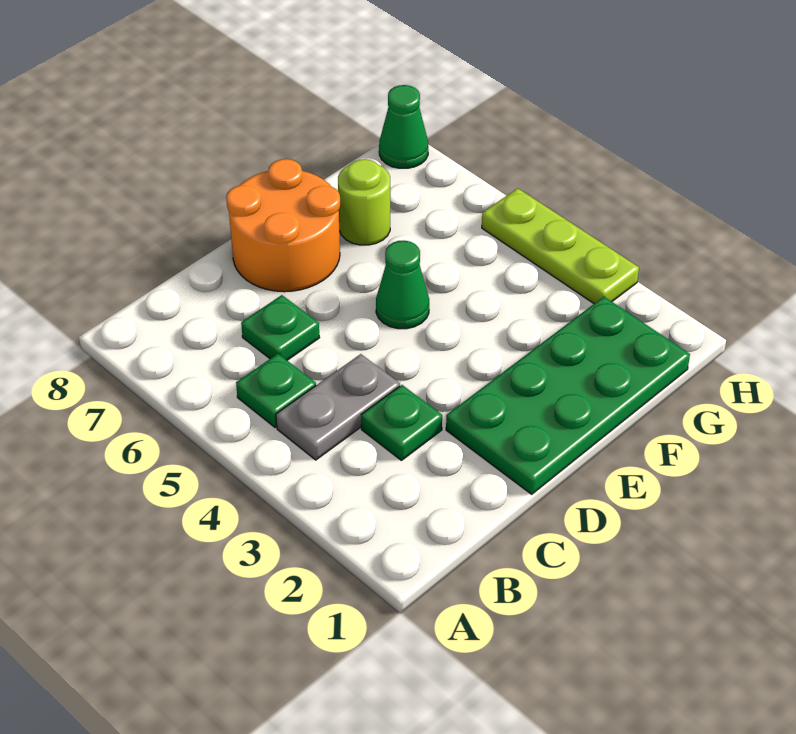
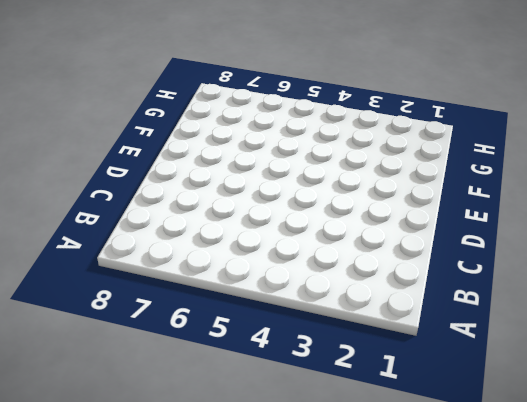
none -> grey plate B4:C4 level 1
none -> green plate B5 level 1

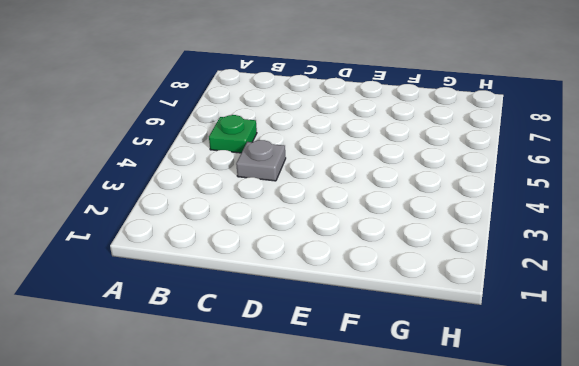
grey plate C4 level 1 -> grey plate B4:C4 level 1
none -> green plate C3 level 1
none -> green plate C6 level 1

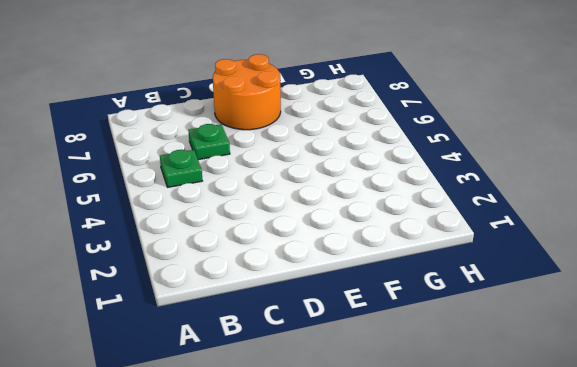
none -> grey plate B4:C4 level 1
none -> green plate C3 level 1

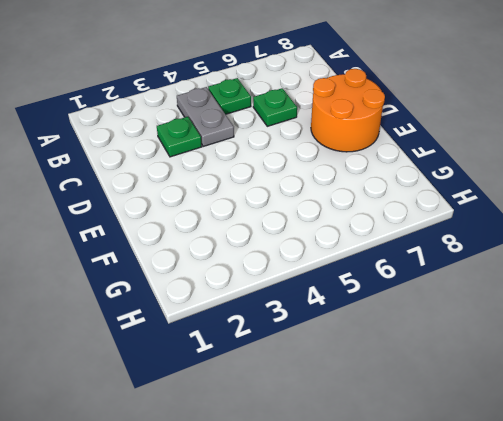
none -> green plate D1:G2 level 1
none -> green cone E5 level 1

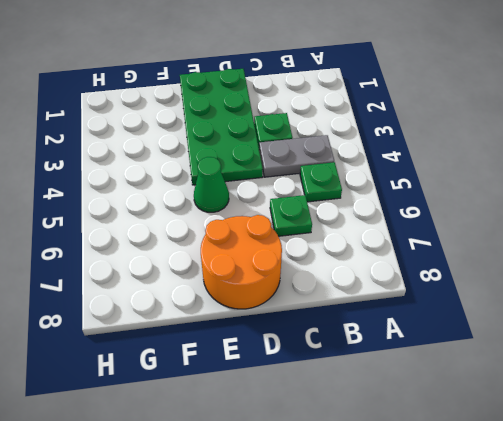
green plate D1:E4 level 1 -> green plate D1:G2 level 1
none -> lime round brick F7 level 1
none -> lime plate H3:H5 level 1

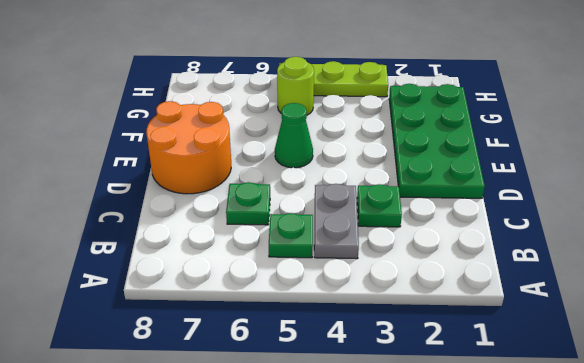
lime round brick G5 level 1 -> lime round brick F7 level 1
none -> green cone H8 level 1

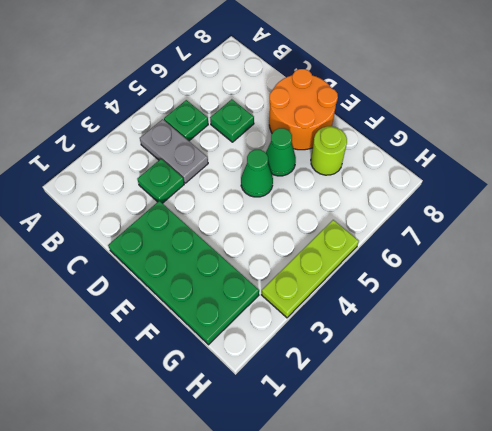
green cone E6 level 1 -> green cone H8 level 1

